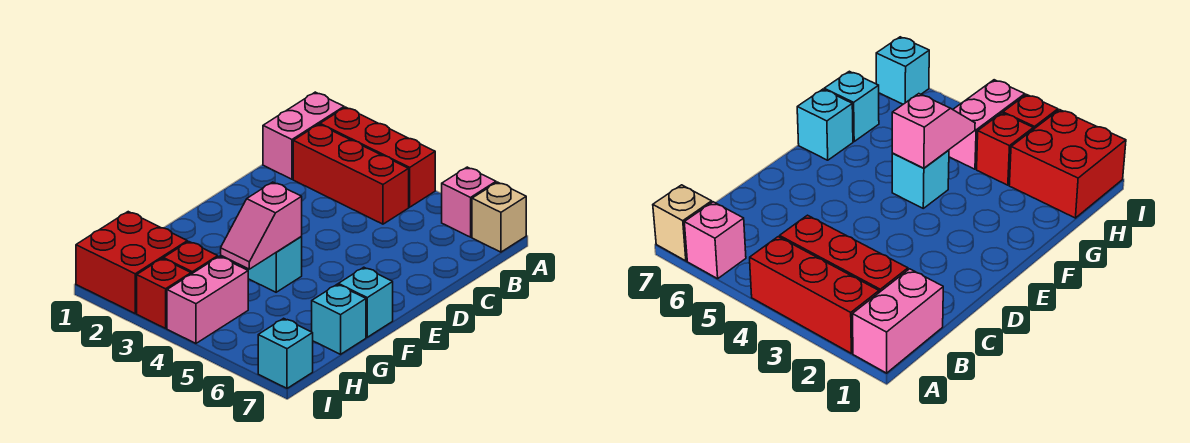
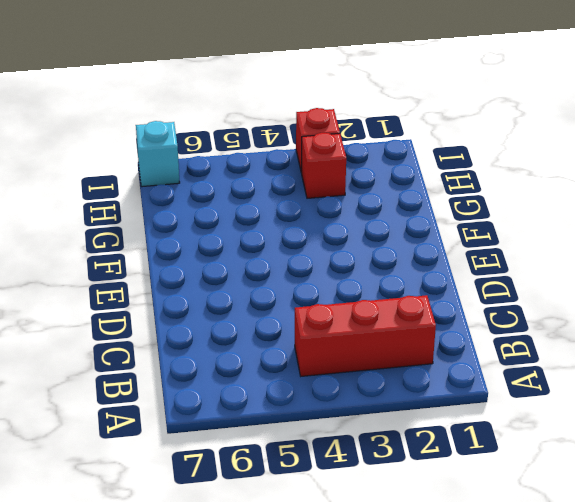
none -> pink brick A1:B1 level 1
none -> red brick A2:A4 level 1
none -> pink brick A6 level 1

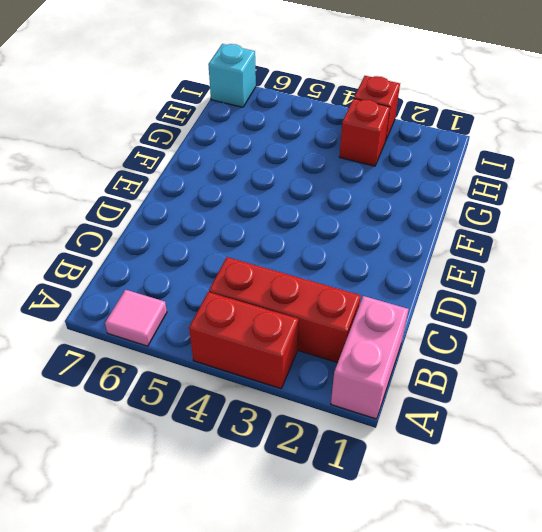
red brick A3:A4 level 1 -> red brick A2:A4 level 1
pink tile A6 level 1 -> pink brick A6 level 1
none -> tan brick A7 level 1
none -> cyan brick F4 level 1
none -> cyan brick F7 level 1

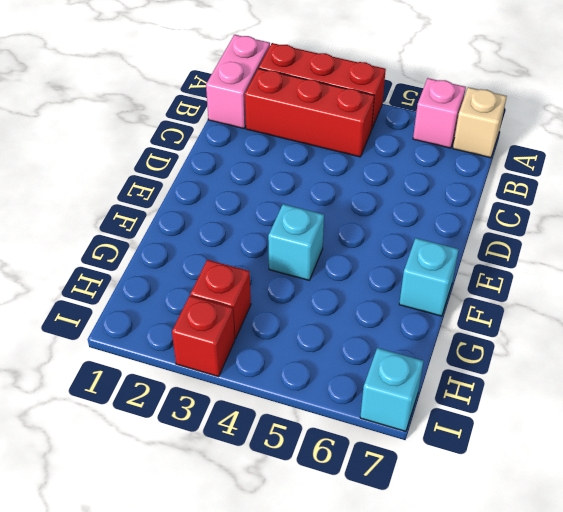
none -> cyan brick G7 level 1
none -> red brick H1:I2 level 1
none -> pink brick H4:I4 level 1

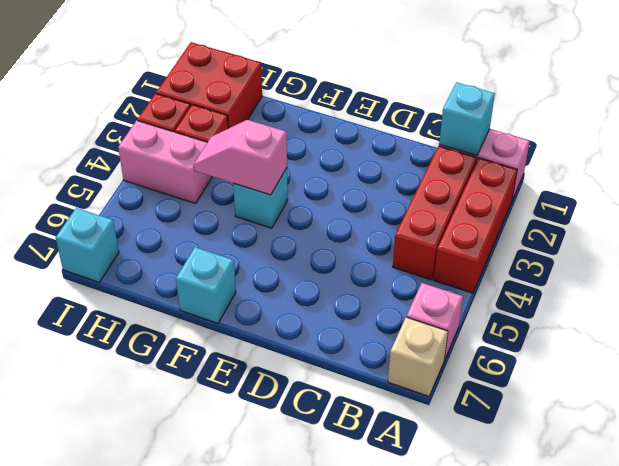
cyan brick B1 level 2 -> cyan brick G7 level 1

